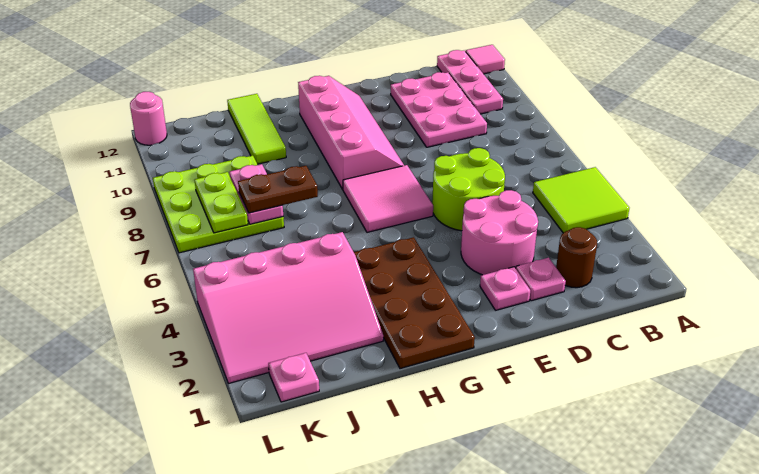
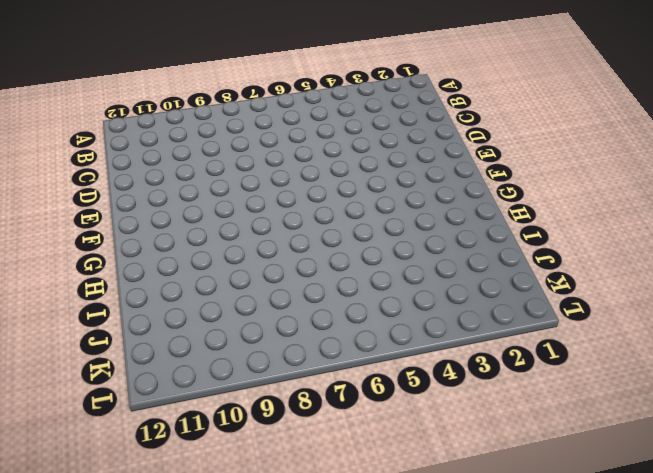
none -> lime tile A4:B5 level 1
none -> pink tile A12 level 1
none -> pink plate B10:B12 level 1

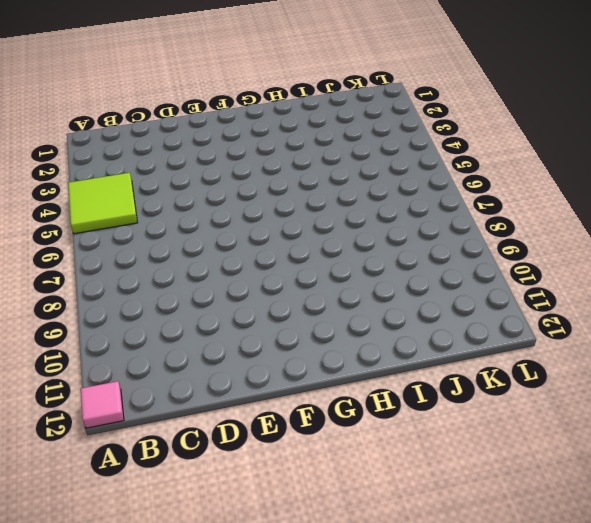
none -> pink plate B10:B12 level 1
none -> brown round brick C2 level 1
none -> pink plate C9:D11 level 1

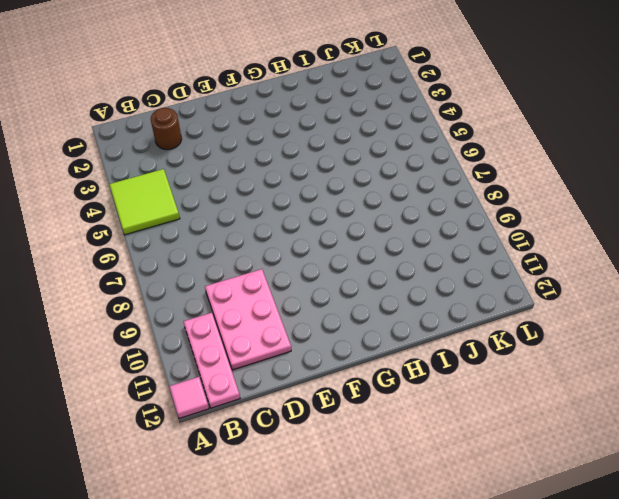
none -> pink plate D2 level 1
none -> pink round brick D3:E4 level 1
none -> lime round brick D5:E6 level 1

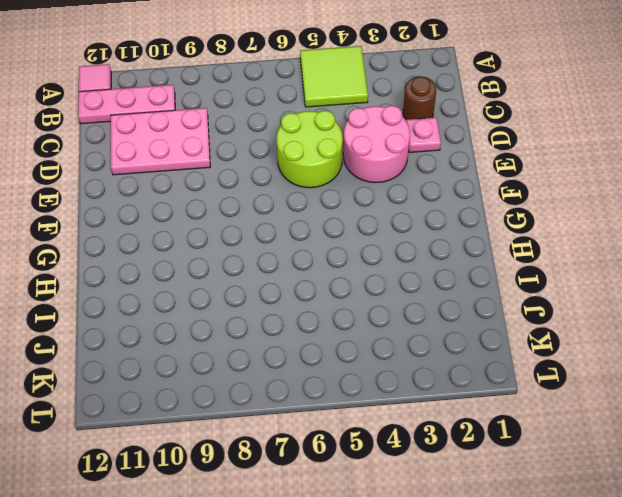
none -> pink plate E2 level 1
none -> pink tile F6:G7 level 1
none -> pink slope F8:G11 level 1 top G

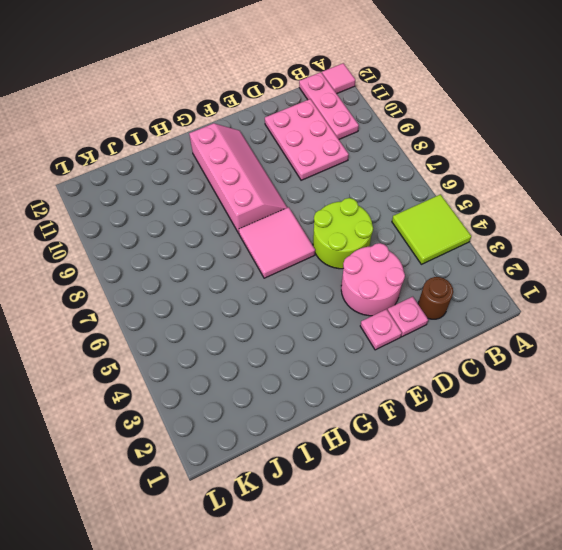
none -> brown plate G1:H4 level 1
none -> pink slope I2:L4 level 1 top 4
none -> lime tile I10:I12 level 1

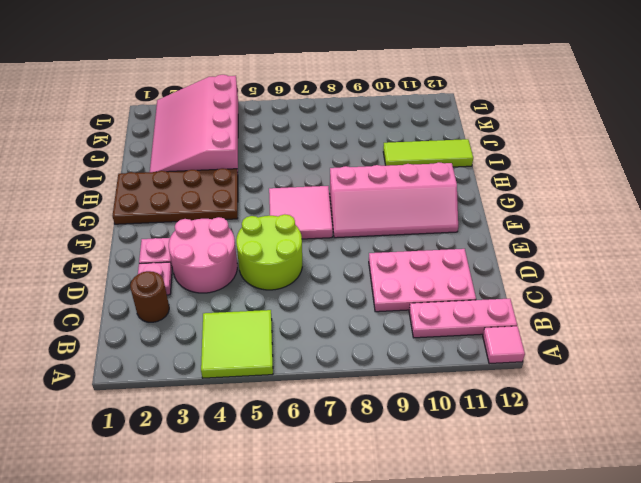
none -> lime plate J7:L9 level 1
none -> pink plate K1 level 1
none -> pink round brick L12 level 1

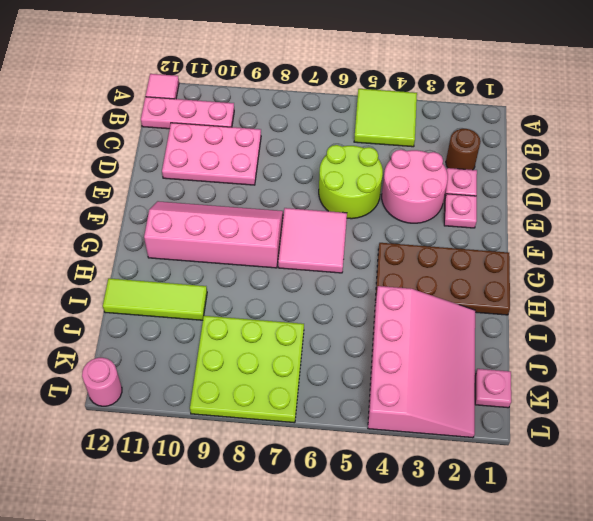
none -> pink plate J7:J8 level 2
none -> lime plate K7:K8 level 2
none -> brown plate I7:J7 level 3

